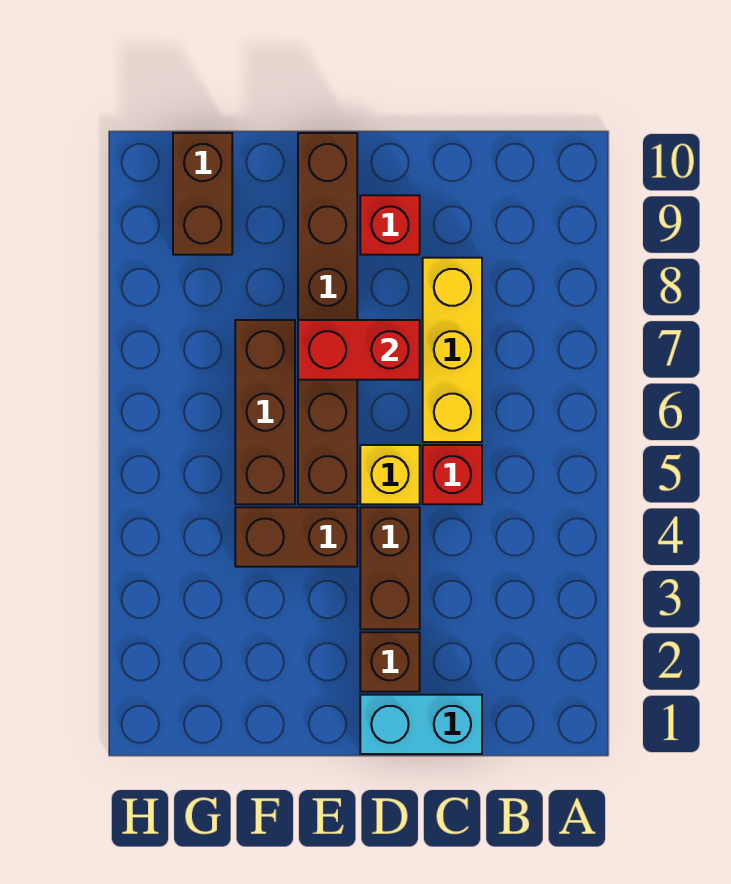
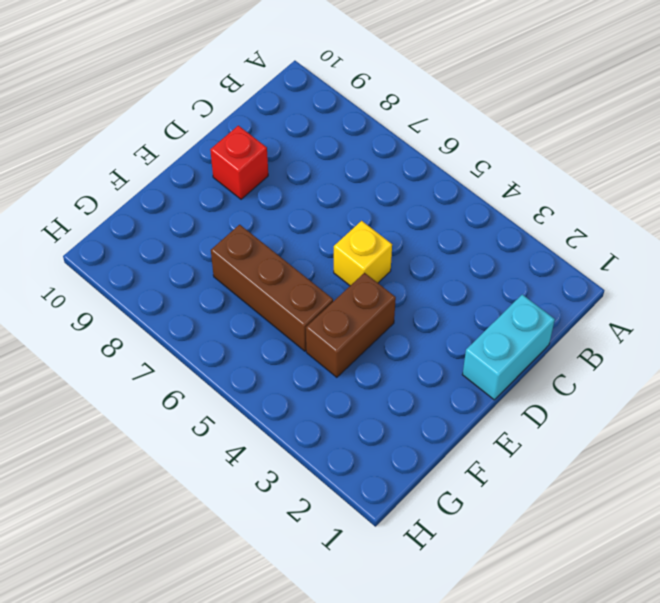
none -> red brick C5 level 1
none -> yellow brick C6:C8 level 1
none -> brown brick D2 level 1

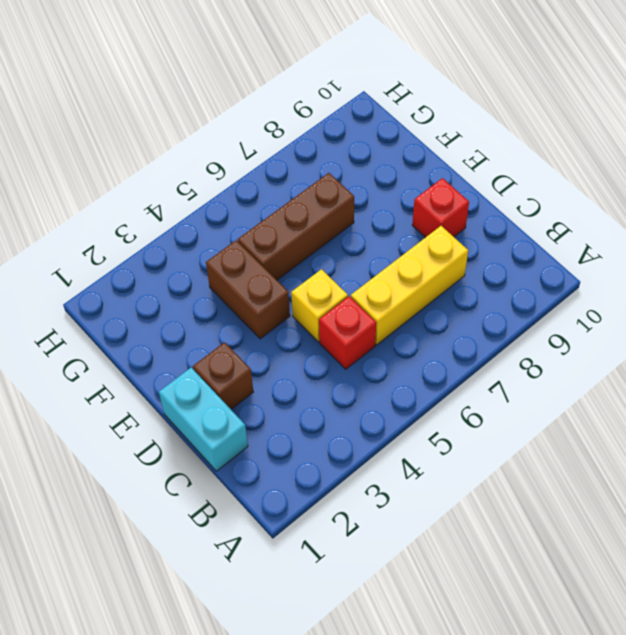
none -> brown brick D3:D4 level 1
none -> brown brick E5:E10 level 1
none -> brown brick G9:G10 level 1

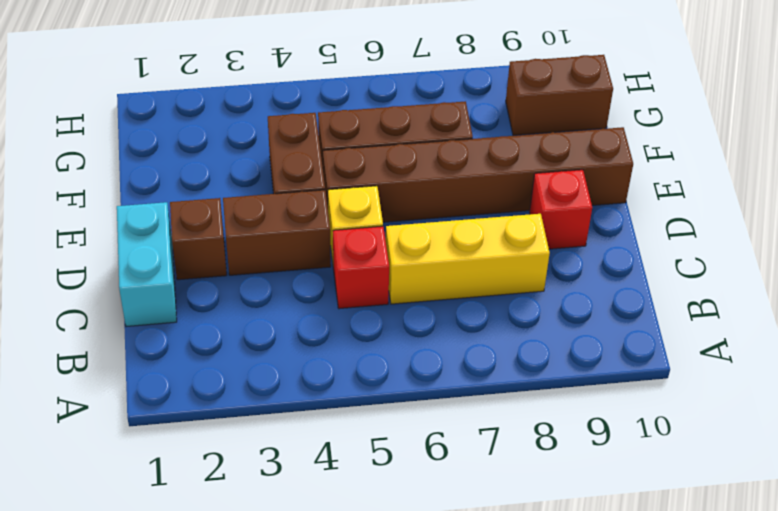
none -> red brick D7:E7 level 2

